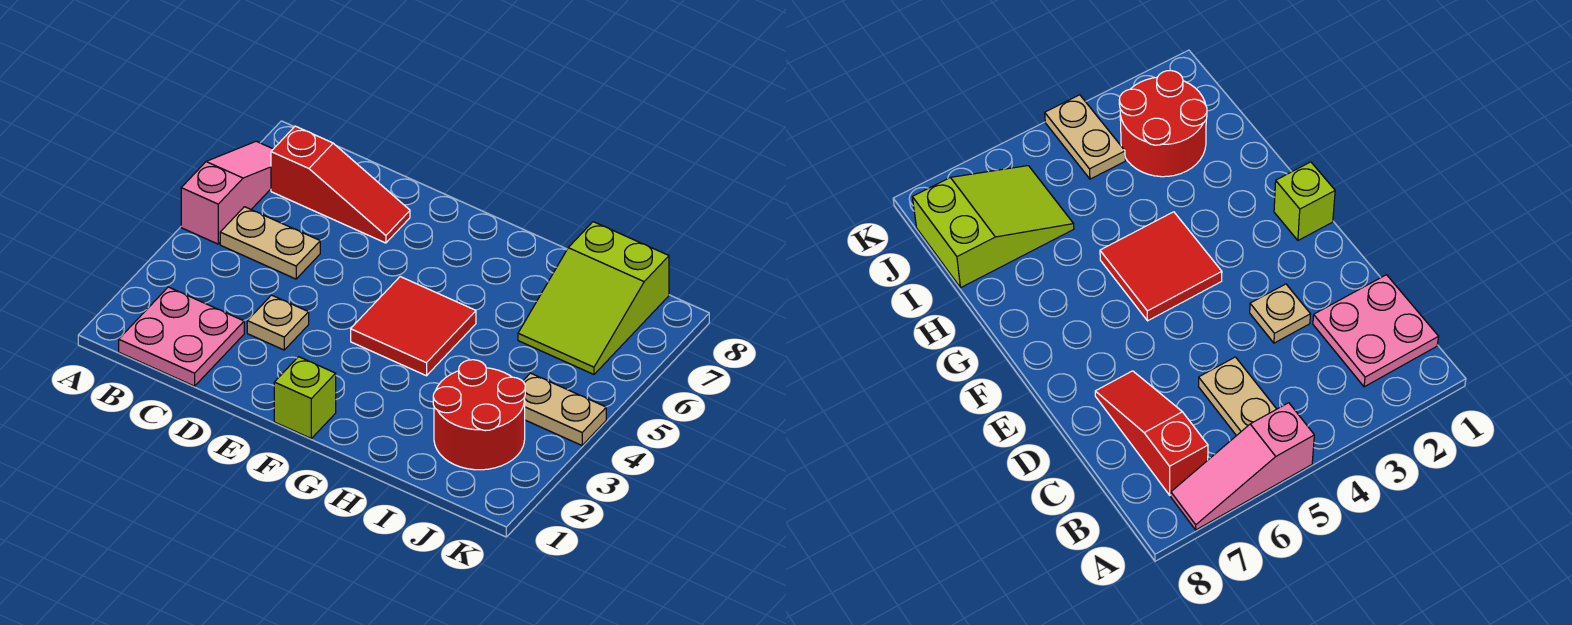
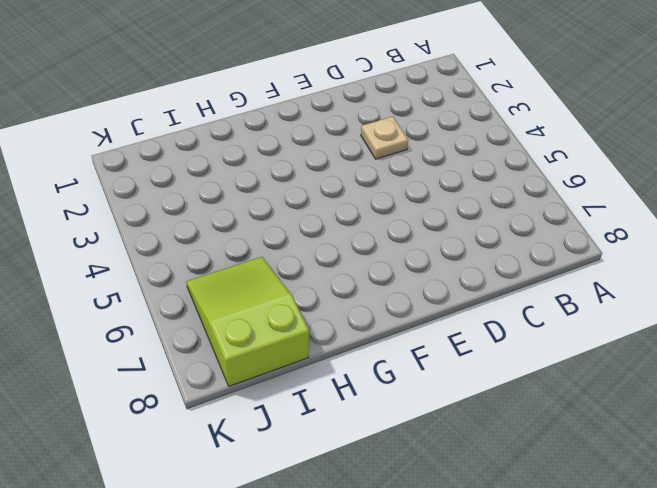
none -> pink slope A5:A7 level 1 top 5
none -> pink plate B1:C2 level 1

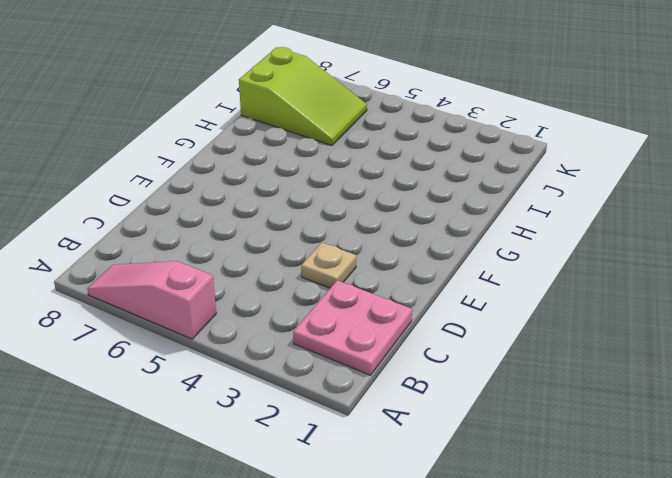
none -> tan plate B5:C5 level 1
none -> red slope B7:D7 level 1 top B

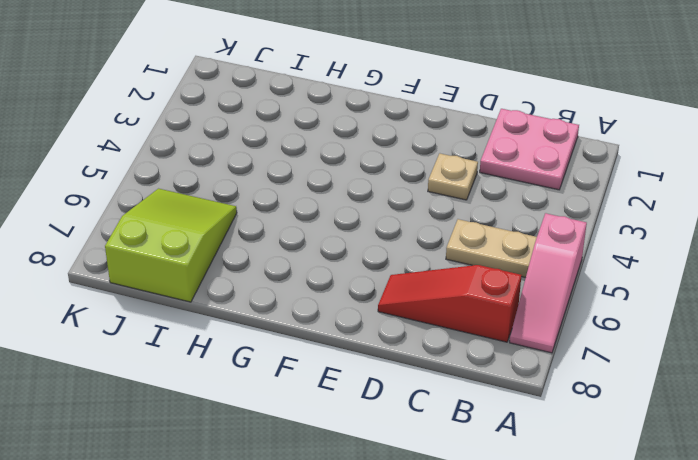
none -> lime brick F1 level 1
none -> red tile F4:G5 level 1

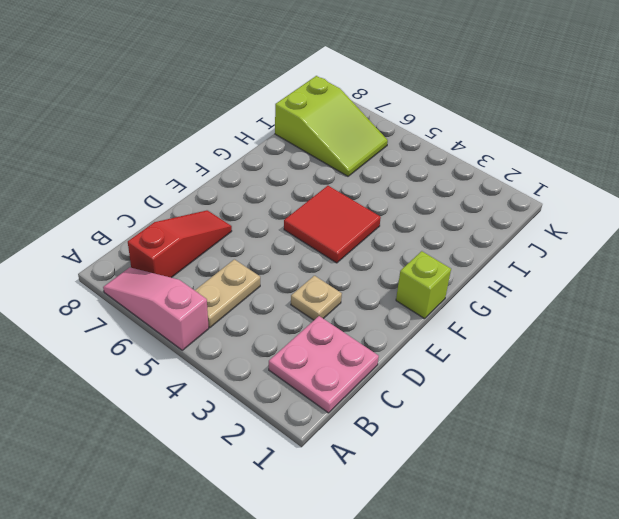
none -> red round brick I2:J3 level 1
none -> tan plate J4:K4 level 1

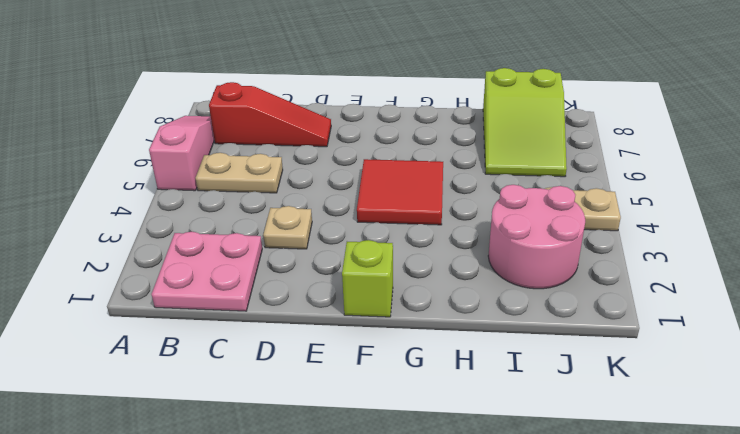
pink round brick I2:J3 level 1 -> red round brick I2:J3 level 1

